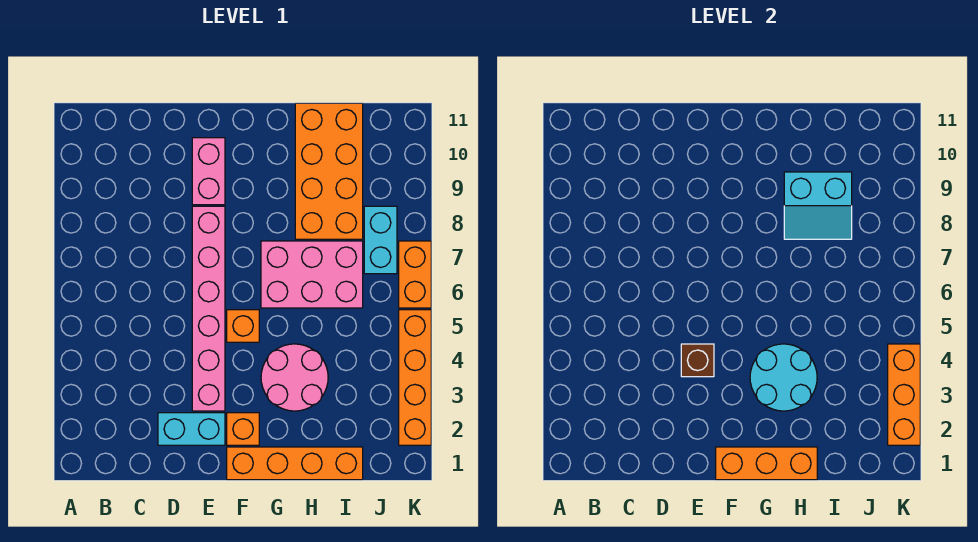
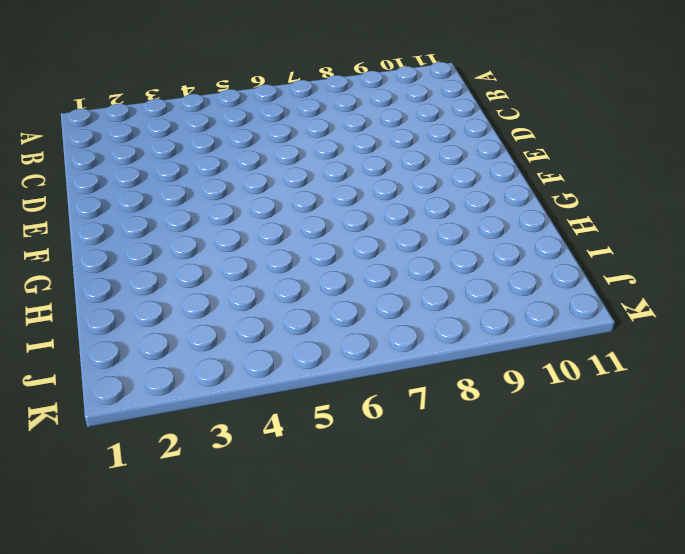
none -> cyan brick D2:E2 level 1
none -> pink brick E3:E8 level 1
none -> pink brick E9:E10 level 1

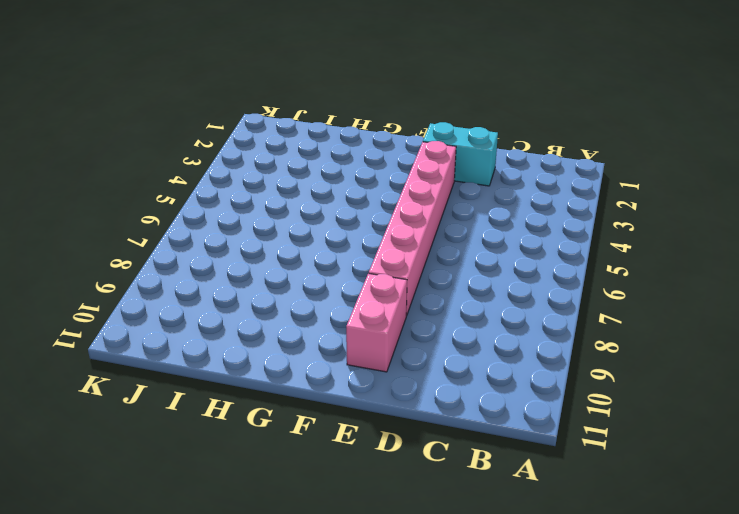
none -> orange brick F1:I1 level 1
none -> orange brick F2 level 1
none -> orange brick F5 level 1

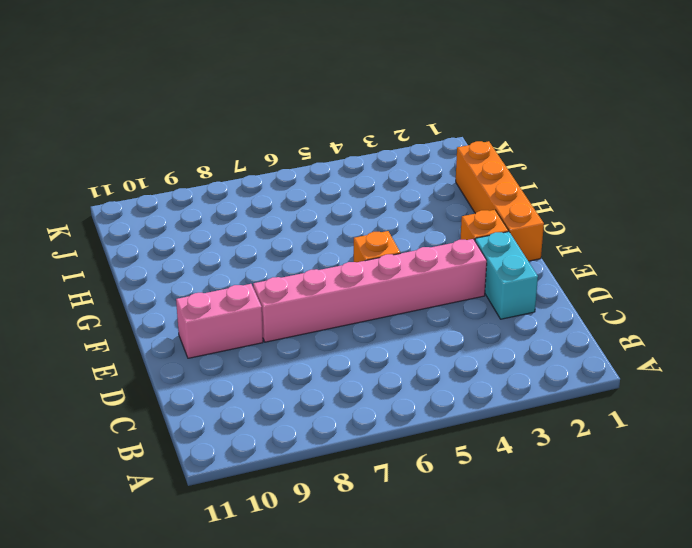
none -> pink round brick G3:H4 level 1
none -> pink brick G6:I7 level 1
none -> orange brick H8:I11 level 1

